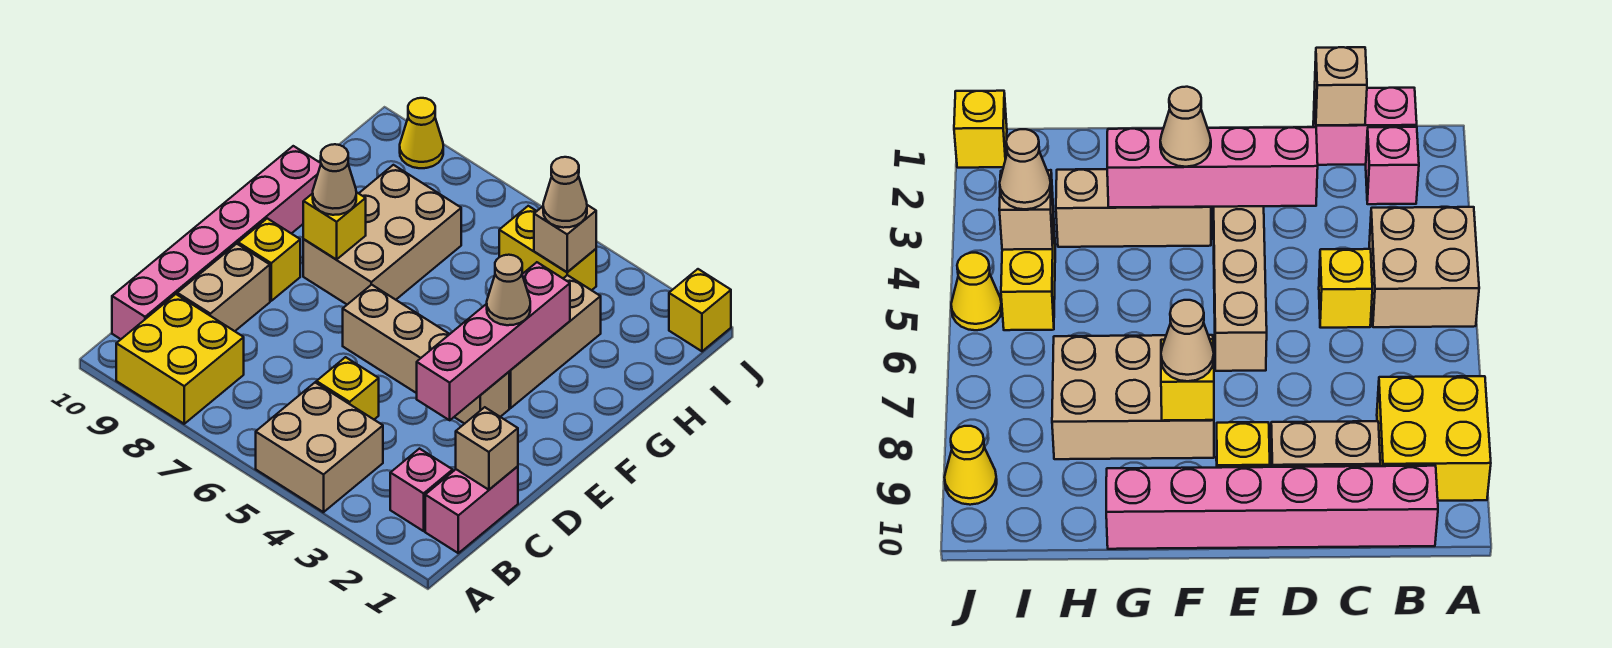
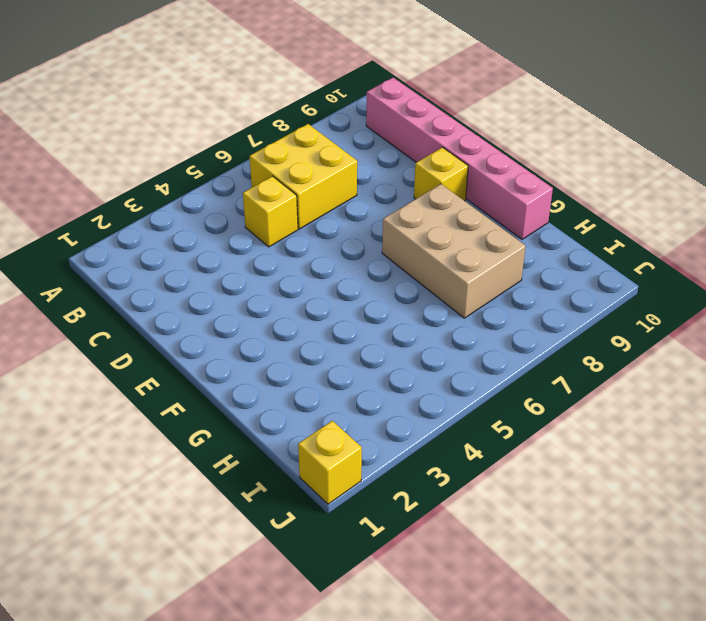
yellow brick B6:C7 level 1 -> yellow brick A8:B9 level 1
none -> tan brick A4:B5 level 1
none -> pink brick B1:C1 level 1
none -> pink brick B2 level 1

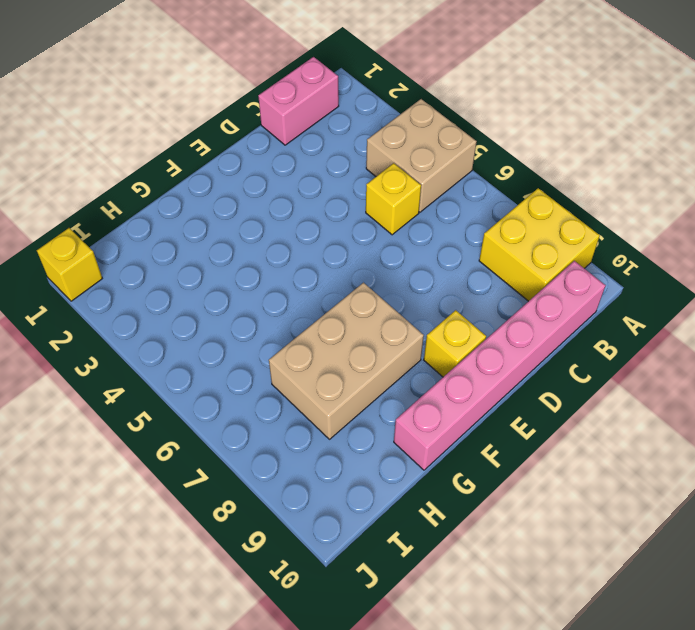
none -> pink brick B2 level 1
none -> tan brick C9:D9 level 1
none -> tan brick E3:E6 level 1

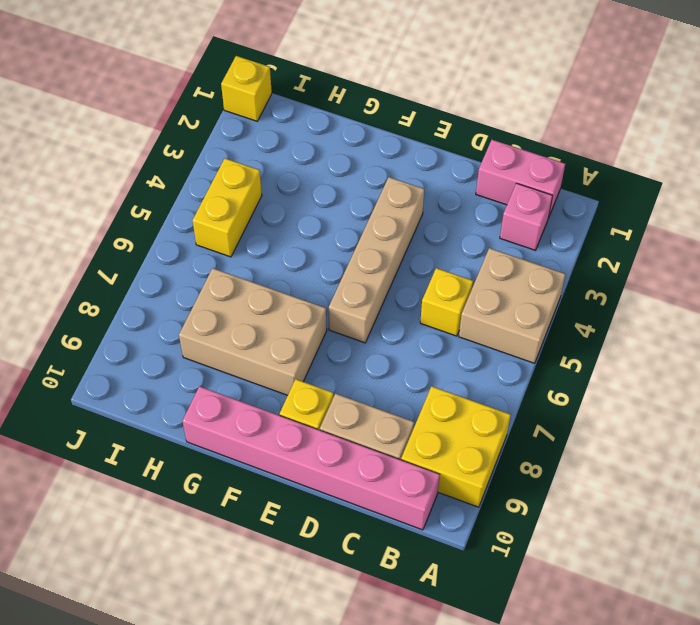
none -> tan brick F3:H3 level 1
none -> yellow cone J5 level 1
none -> yellow cone J9 level 1

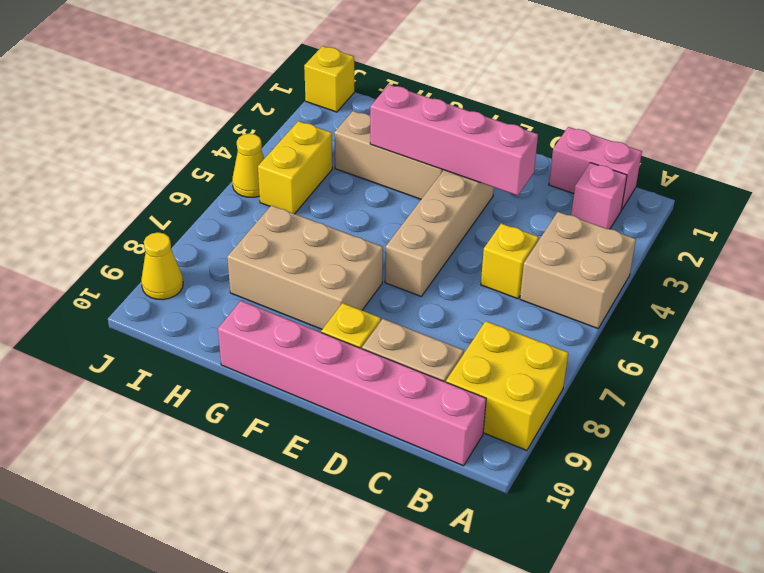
none -> tan brick C1 level 2
none -> yellow brick F8 level 2
none -> tan brick I4 level 2

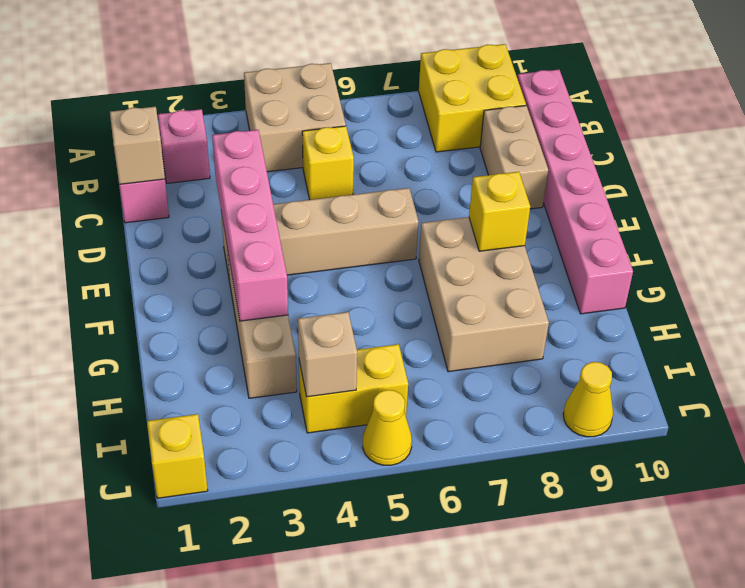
none -> yellow brick E9 level 1
none -> tan cone F3 level 3
none -> tan cone F8 level 3

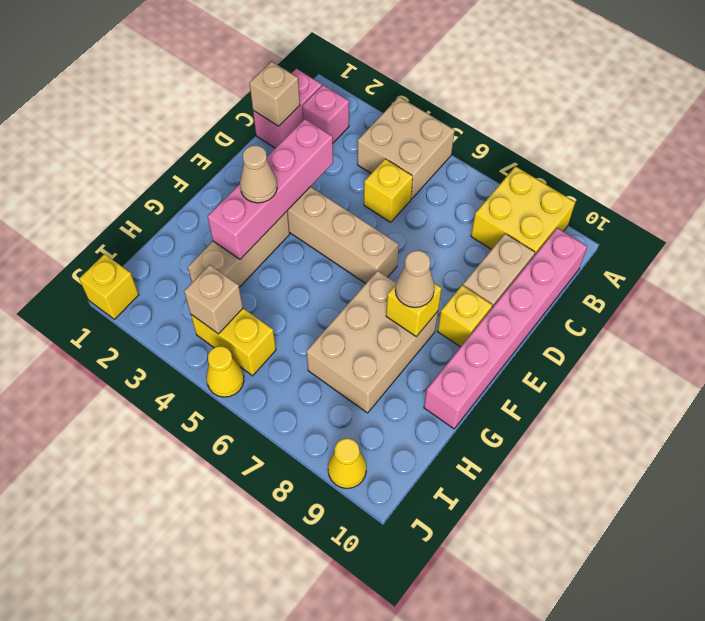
none -> tan cone I4 level 3

